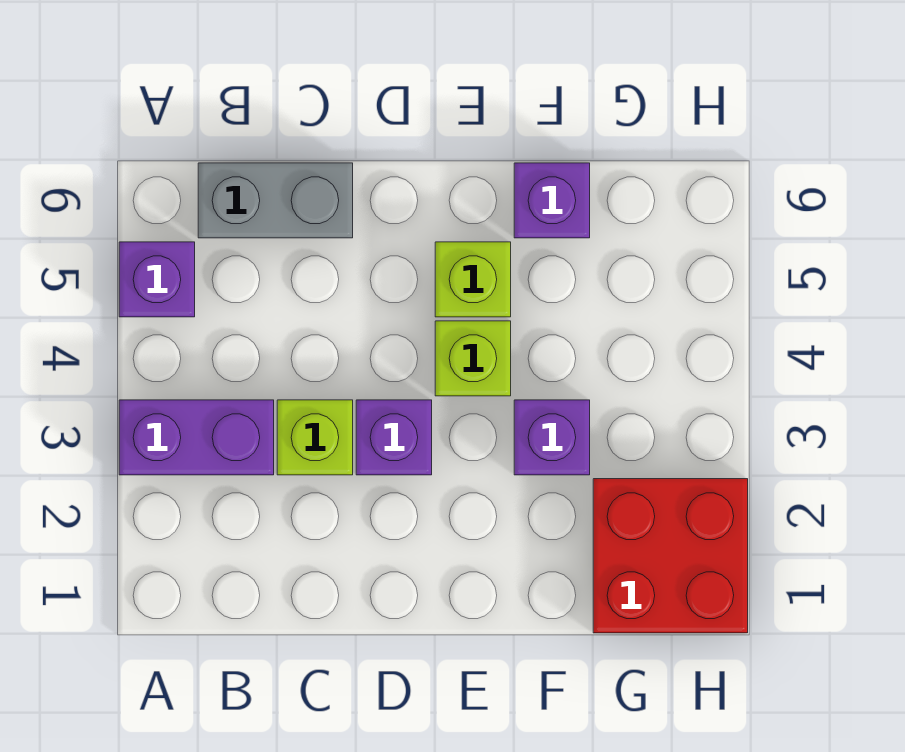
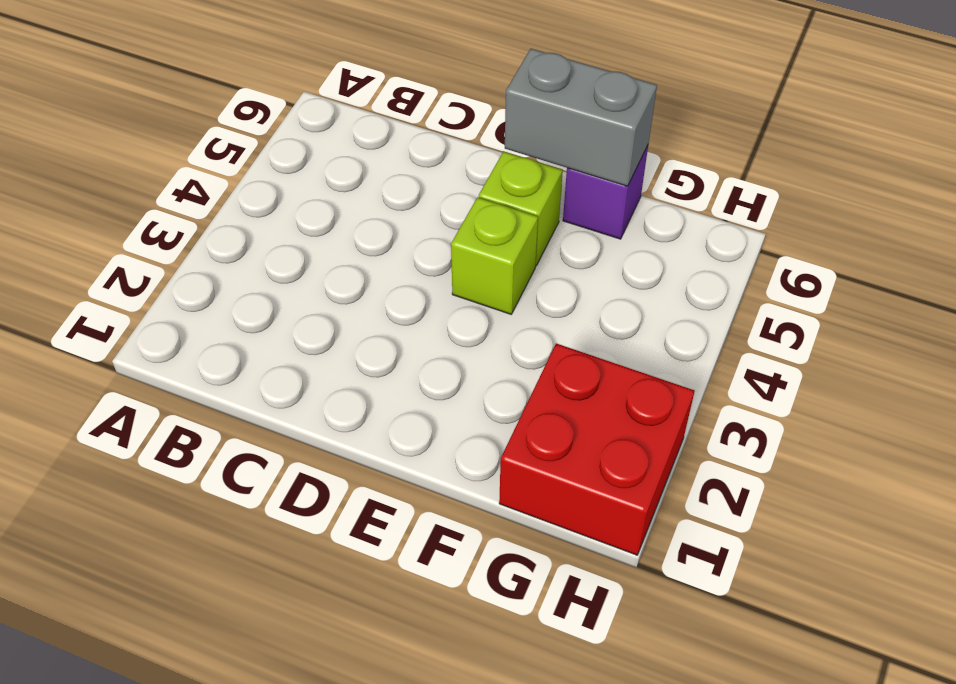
grey brick E6:F6 level 2 -> grey brick B6:C6 level 1
none -> purple brick A3:B3 level 1
none -> purple brick A5 level 1

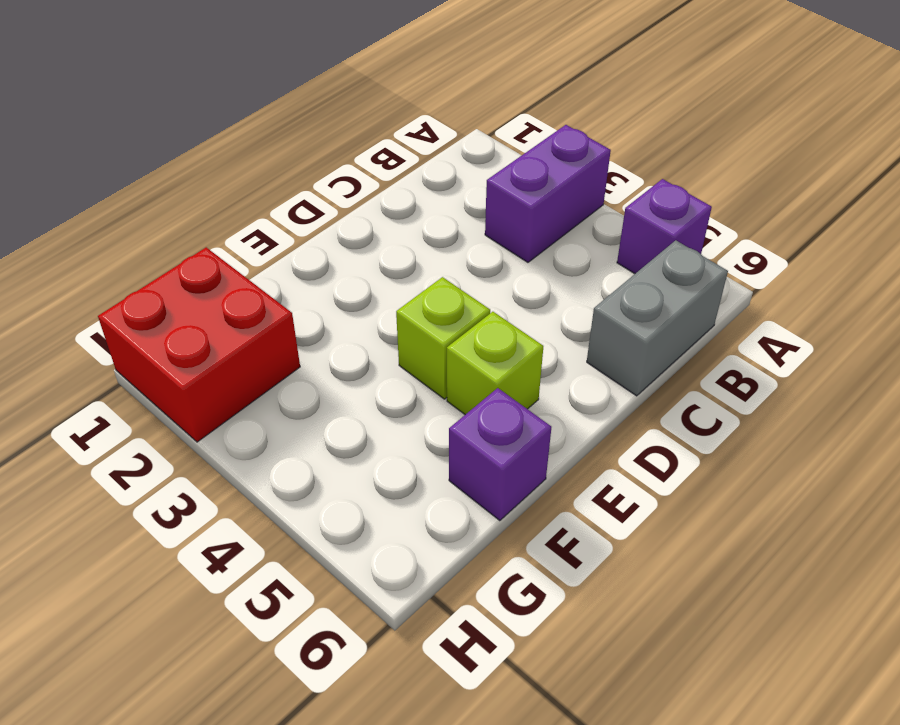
none -> lime brick C3 level 1
none -> purple brick D3 level 1

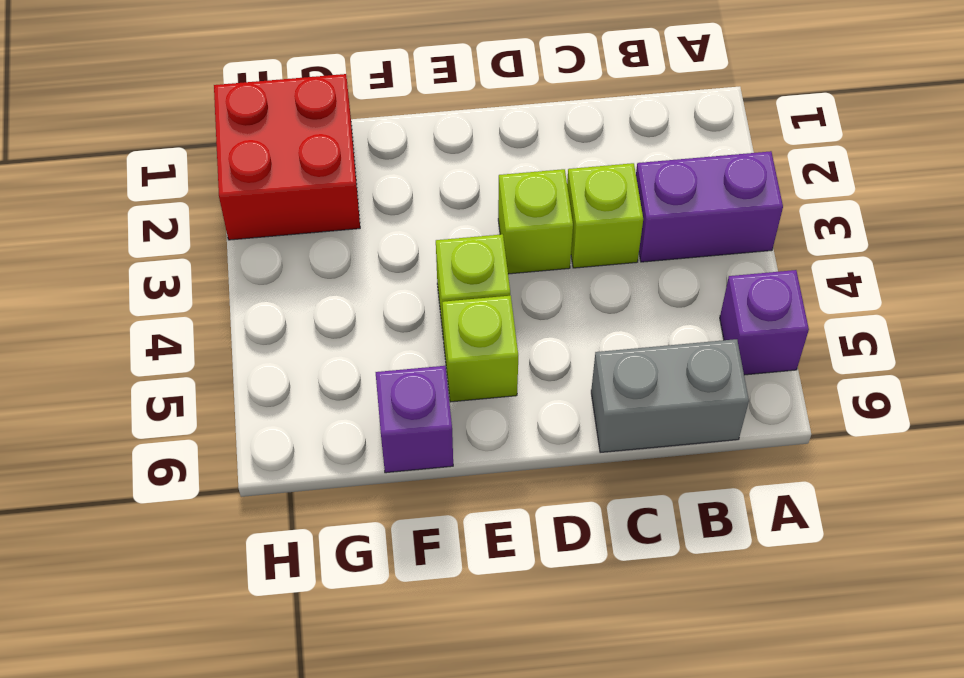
lime brick D3 level 1 -> purple brick D3 level 1
none -> purple brick F3 level 1

